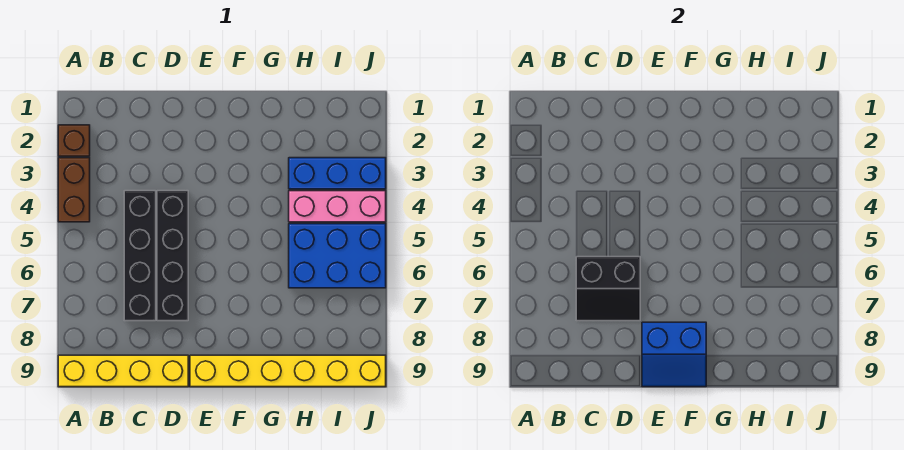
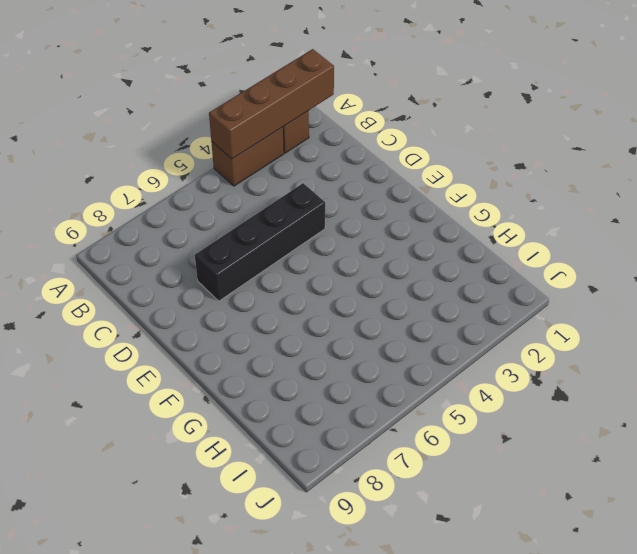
brown brick A1:A4 level 2 -> none
none -> yellow brick A9:D9 level 1
none -> black brick C4:C7 level 1

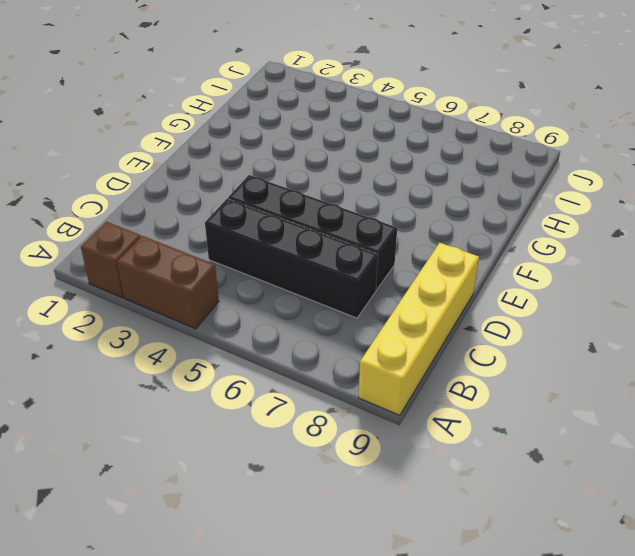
none -> yellow brick E9:J9 level 1
none -> blue brick H3:J3 level 1

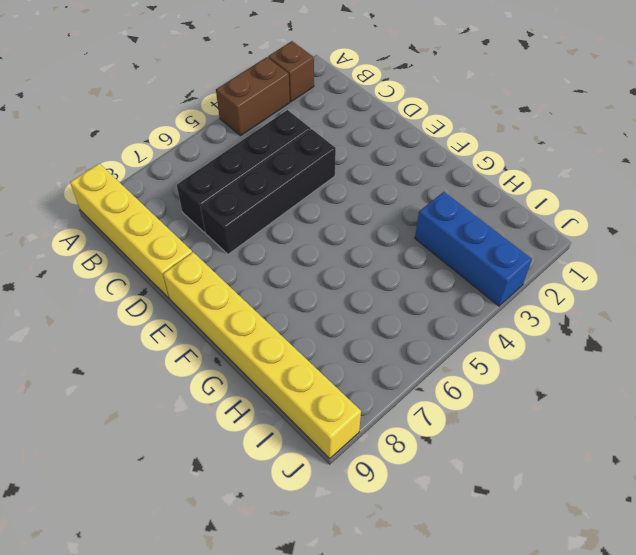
none -> pink brick H4:J4 level 1
none -> blue brick H5:J6 level 1

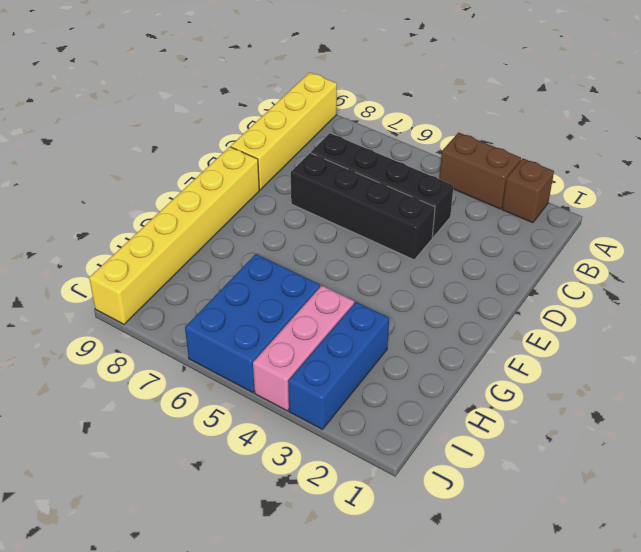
none -> black slope C6:D7 level 2 top 6
none -> blue slope E8:F9 level 2 top 8

